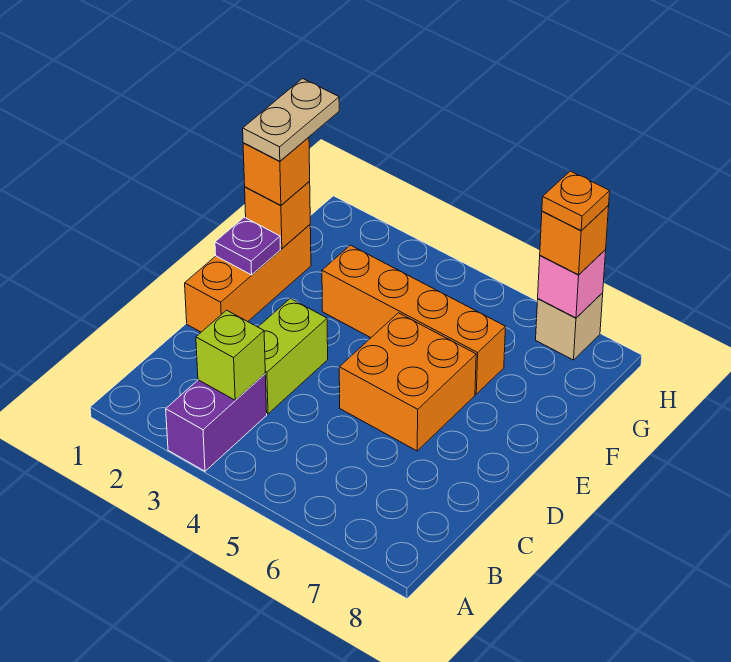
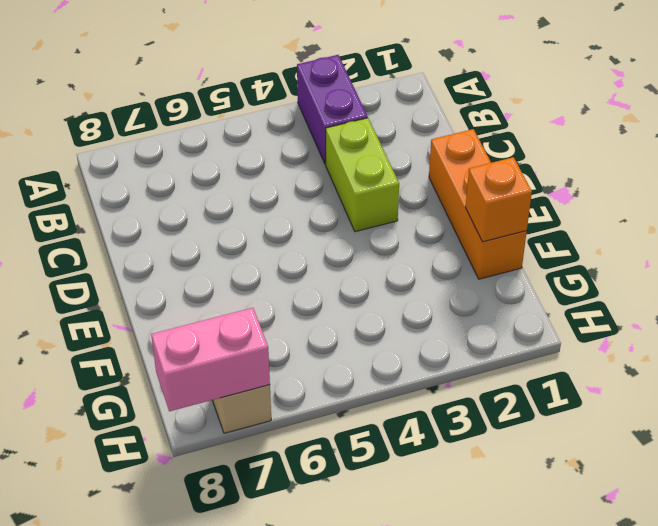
pink brick H7:H8 level 2 -> pink brick H7 level 2
none -> orange brick D5:E6 level 1
none -> orange brick F3:F6 level 1
none -> lime brick B3 level 2

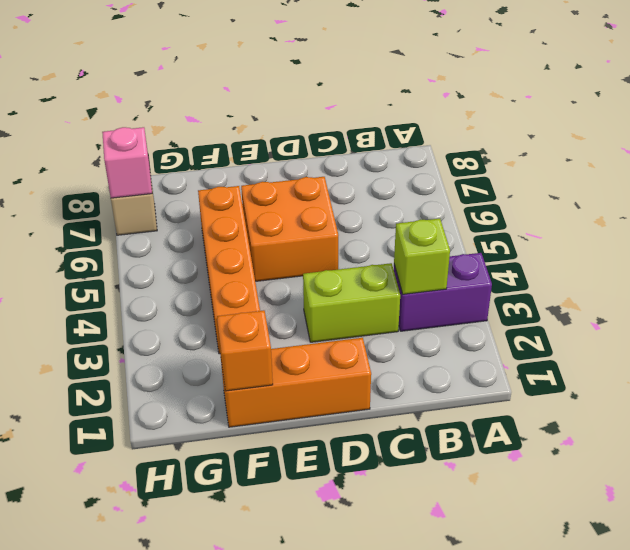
none -> purple plate E1 level 2
none -> orange brick F1 level 3
none -> orange brick H7 level 3

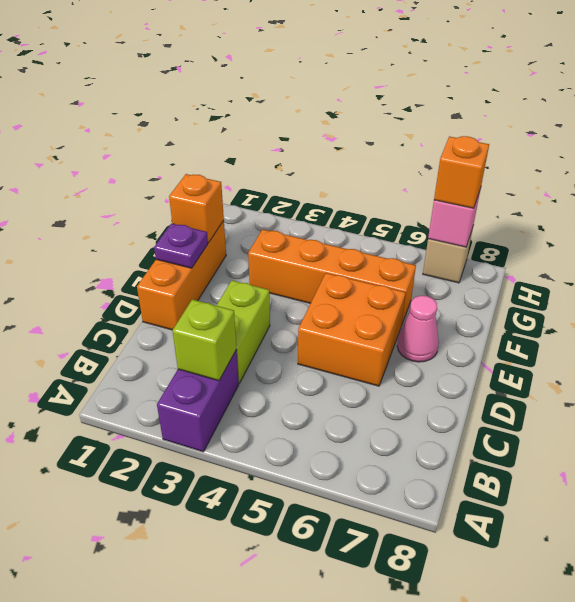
pink cone E7 level 1 -> none
none -> orange brick F1 level 3
none -> tan plate F1:G1 level 4
none -> orange plate H7 level 4

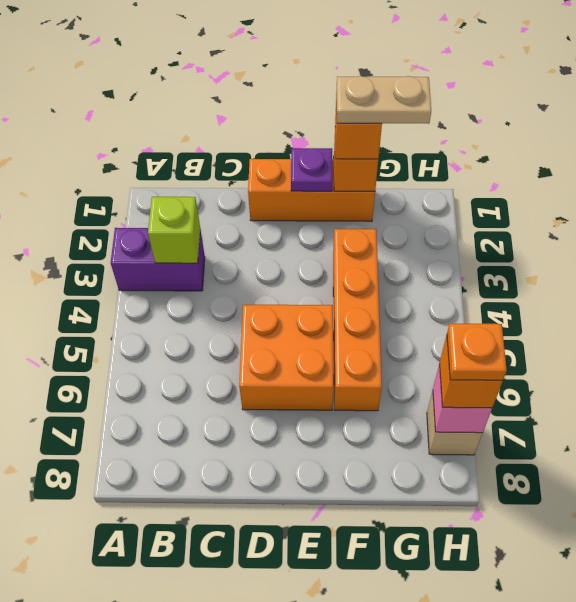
none -> lime brick C3:D3 level 1

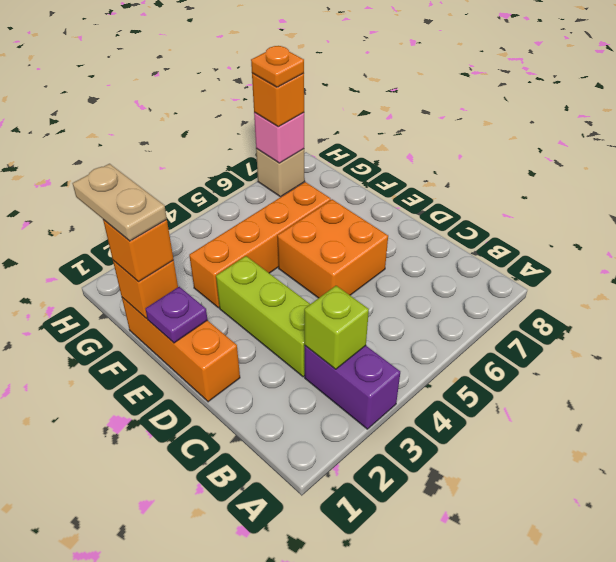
lime brick C3:E3 level 1 -> lime brick C3:D3 level 1

